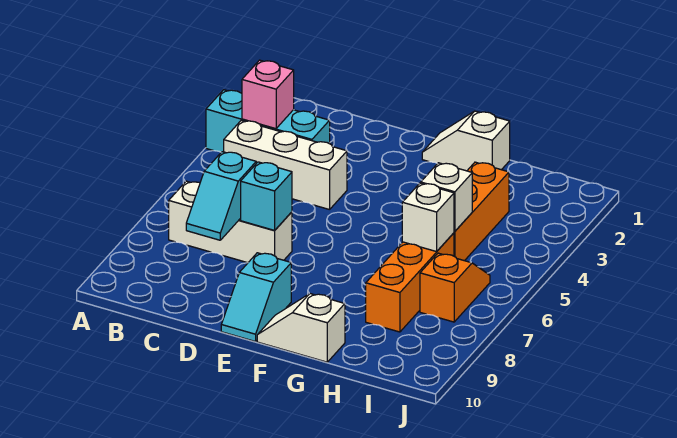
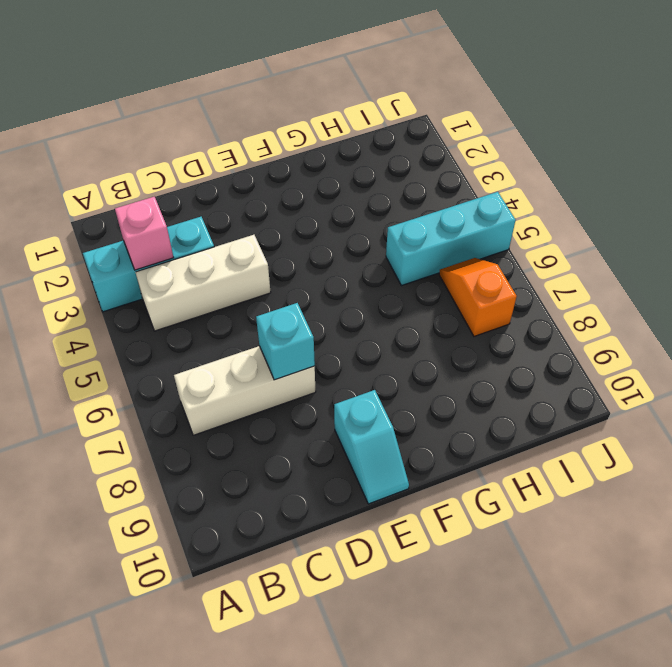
cyan brick H5:J5 level 1 -> orange brick H3:H5 level 1
none -> white slope F1:G1 level 1 top G
none -> white slope F10:G10 level 1 top G
none -> orange brick H6:H8 level 1

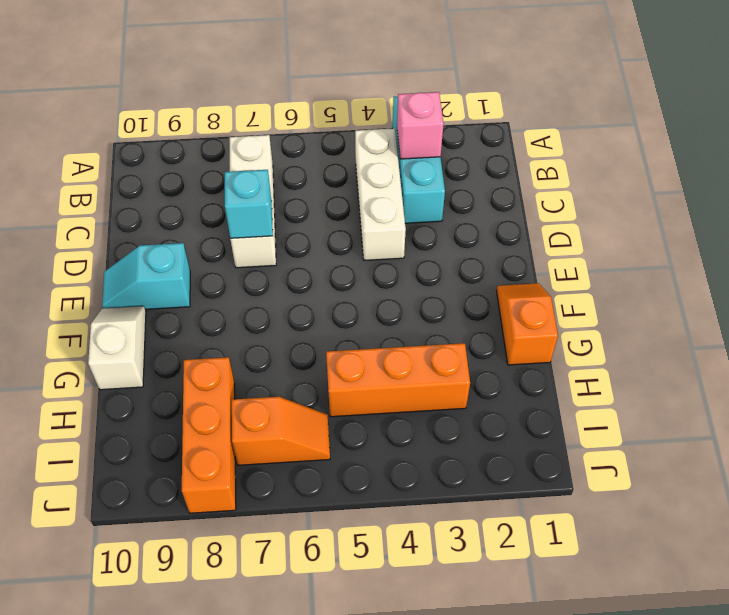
orange slope F1:G1 level 1 top G -> white slope F1:G1 level 1 top G
orange brick H8:J8 level 1 -> orange brick H6:H8 level 1
none -> cyan slope C7:C8 level 2 top 7
none -> white brick H5 level 2
none -> white brick H6 level 2

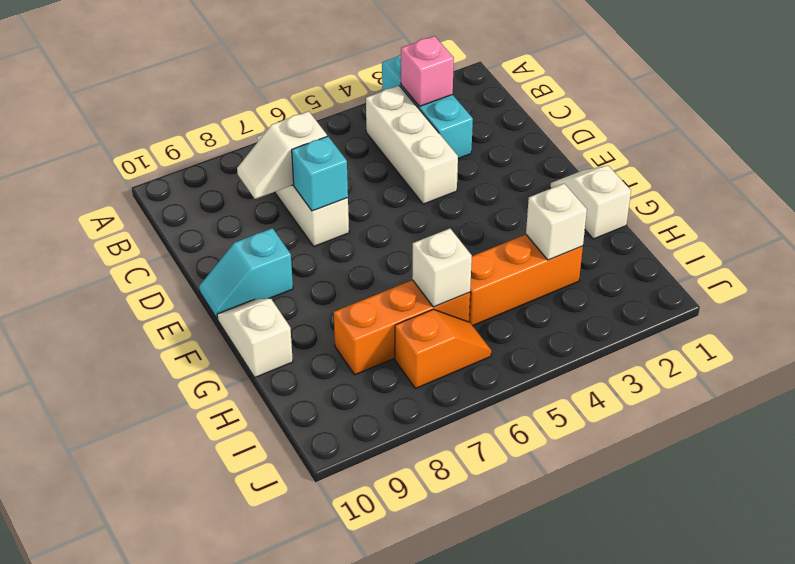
white slope C7:C8 level 2 top 7 -> cyan slope C7:C8 level 2 top 7
white brick H3 level 2 -> white brick H5 level 2

